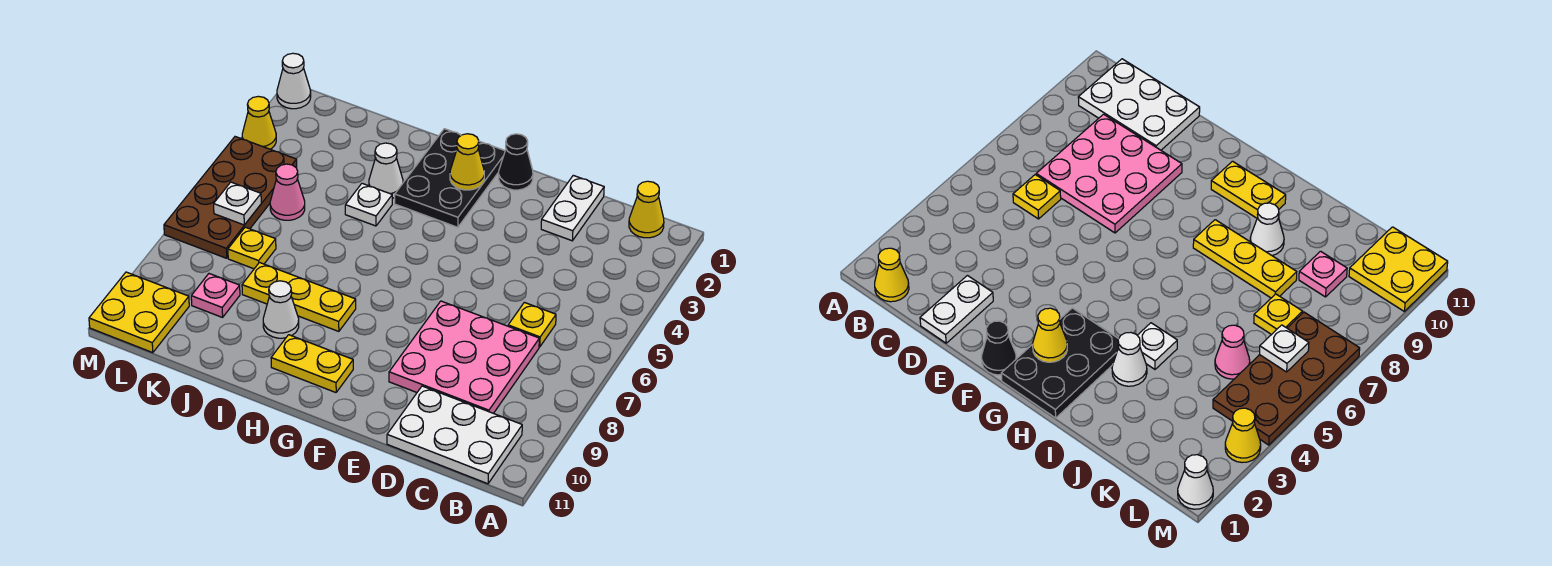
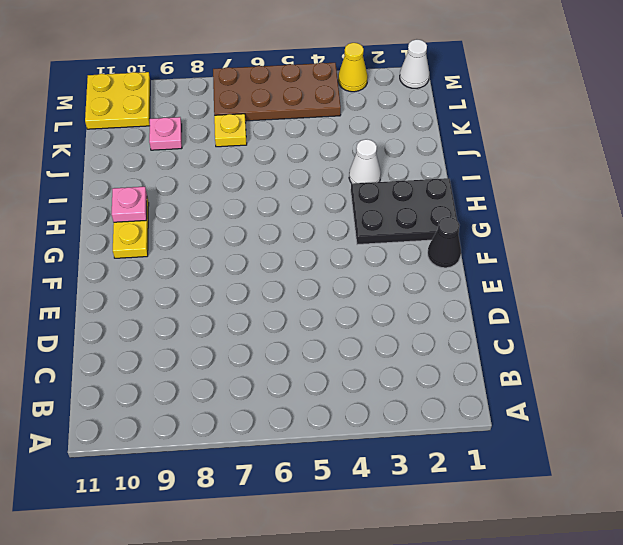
pink plate H10 level 2 -> none
none -> yellow cone B1 level 1
none -> white plate B10:D11 level 1
none -> yellow plate C6 level 1

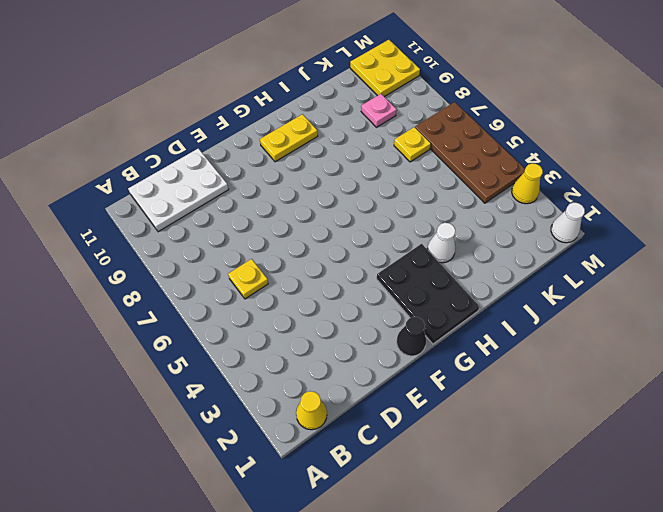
none -> pink plate C7:E9 level 1
none -> white plate D1:D2 level 1
none -> yellow plate H8:J8 level 1

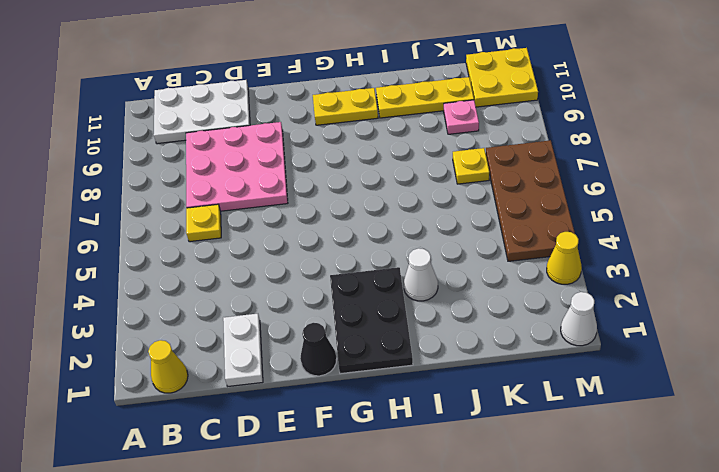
yellow plate I10:K10 level 1 -> yellow plate H8:J8 level 1
none -> white plate I4 level 1
none -> white cone I9 level 1
none -> pink cone K5 level 1

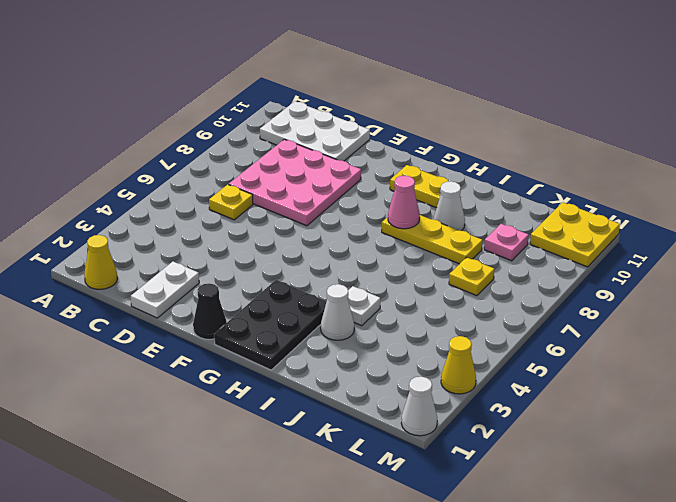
pink cone H8 level 2 -> pink cone K5 level 1
none -> brown plate L4:M7 level 1
none -> yellow cone G2 level 2
none -> white plate L6 level 2

